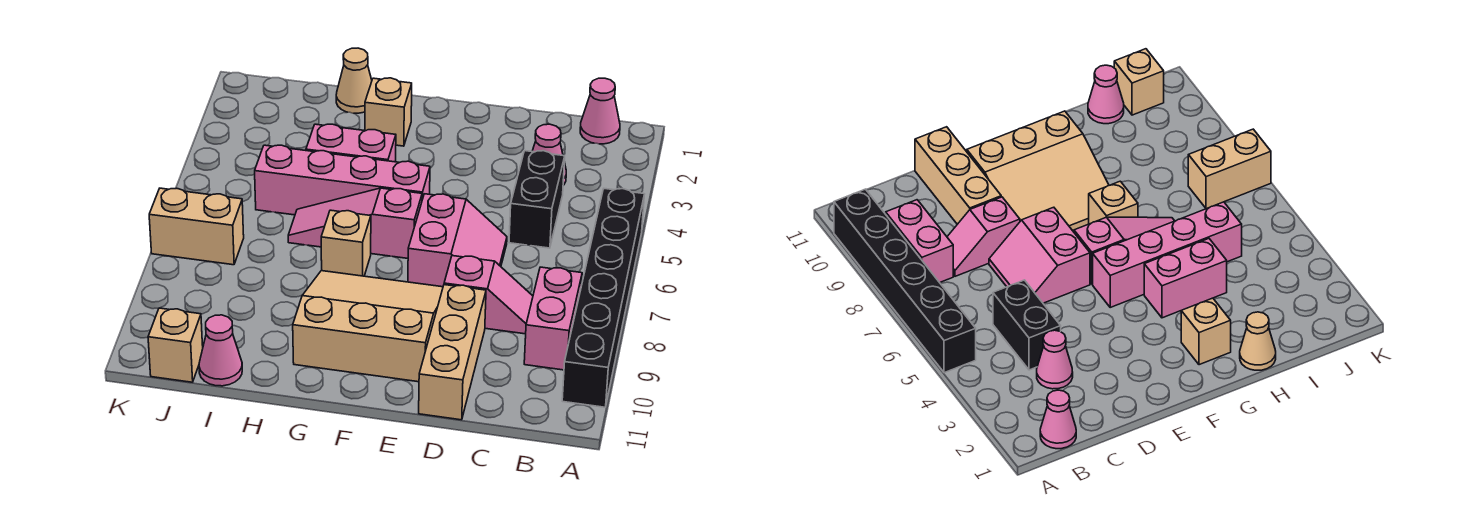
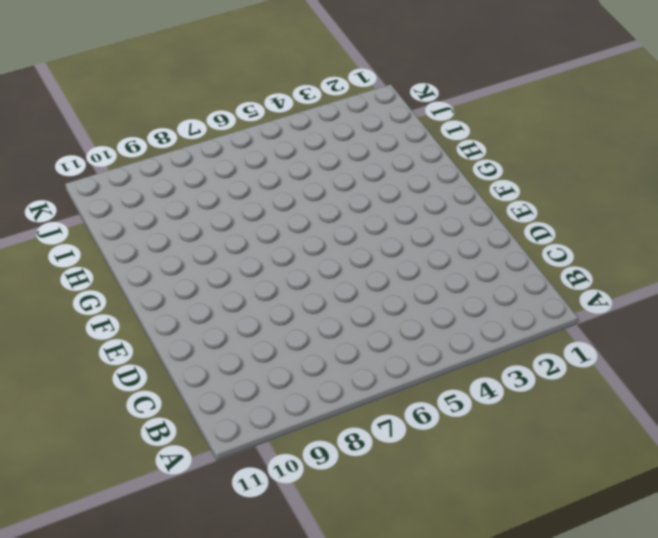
none -> black brick A5:A10 level 1
none -> pink cone B1 level 1
none -> pink brick B8:B9 level 1

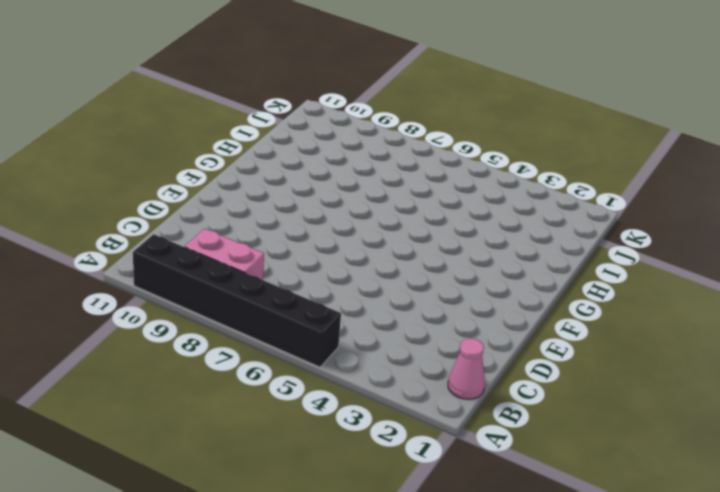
none -> pink cone C3 level 1
none -> black brick C4:C5 level 1
none -> pink slope C8:D8 level 1 top D

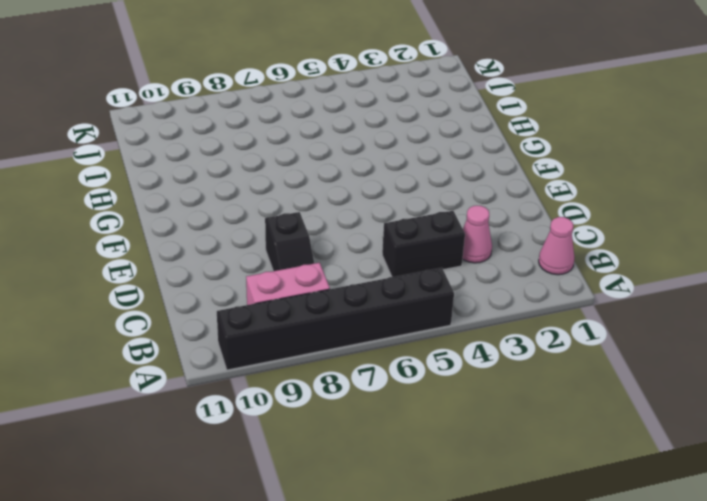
black slope C8:D8 level 1 top D -> pink slope C8:D8 level 1 top D
none -> pink slope D6:E7 level 1 top E
none -> tan brick D9:D11 level 1
none -> tan slope E8:G10 level 1 top 10

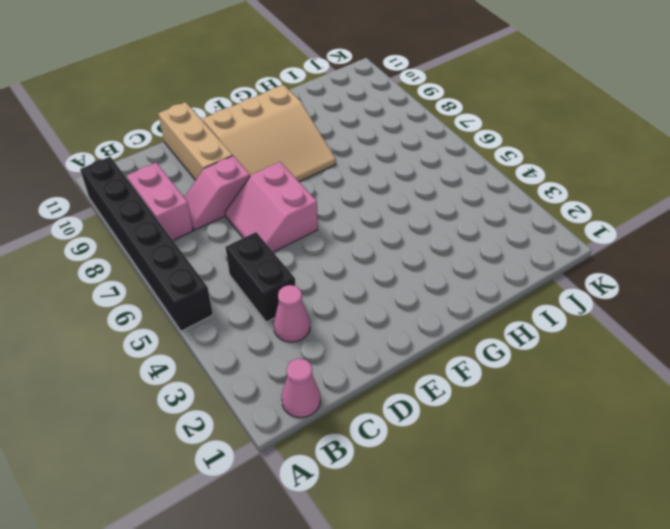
none -> pink brick F5:I5 level 1
none -> pink slope F6:H6 level 1 top F
none -> tan brick G2 level 1

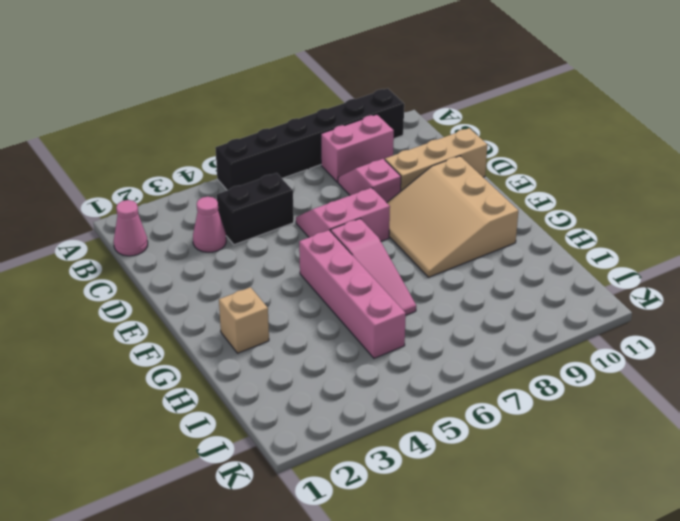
none -> pink brick G4:H4 level 1
none -> tan brick G7 level 1
none -> tan cone H1 level 1

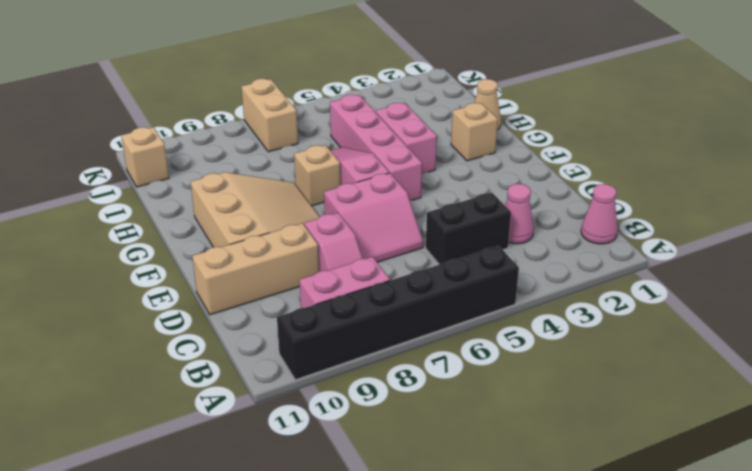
none -> pink cone I11 level 1

